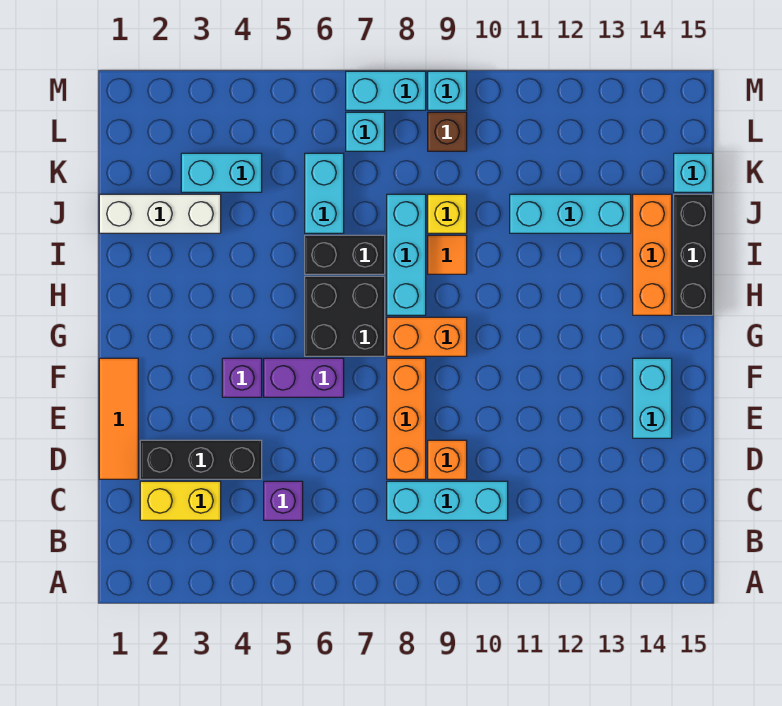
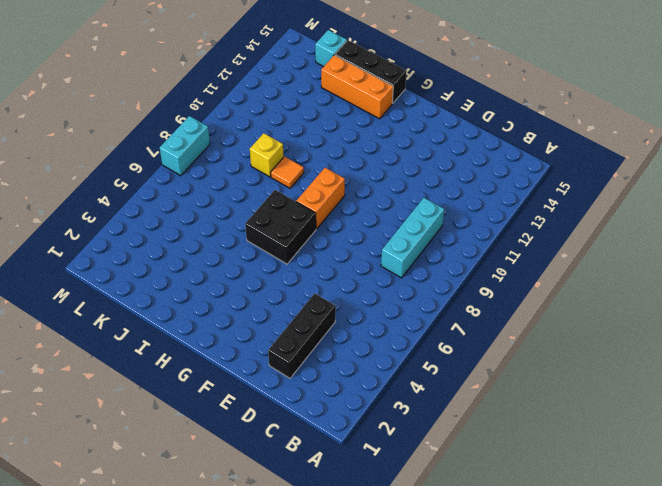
none -> yellow brick C2:C3 level 1
none -> purple brick C5 level 1
none -> orange tile D1:F1 level 1

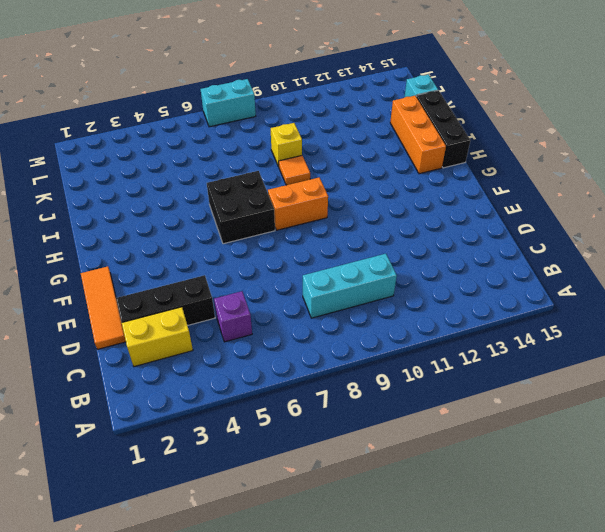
none -> orange brick D8:F8 level 1
none -> orange brick D9 level 1
none -> cyan brick E14:F14 level 1

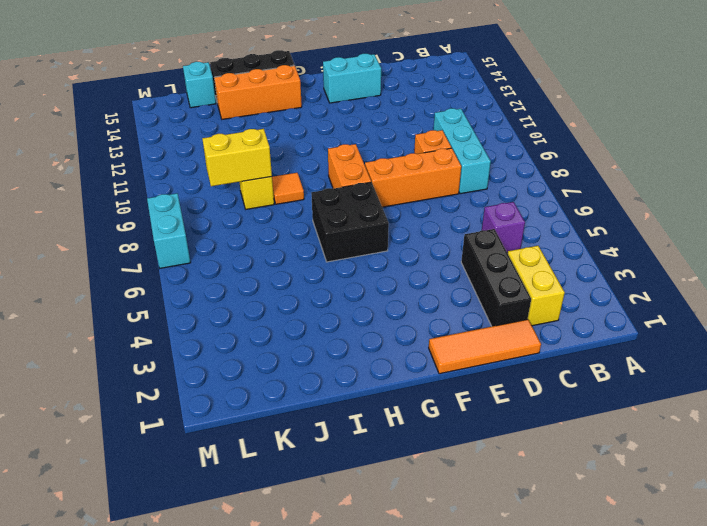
yellow brick J9:K9 level 2 -> none
none -> purple brick F4 level 1
none -> purple brick F5:F6 level 1
none -> cyan brick H8:J8 level 1

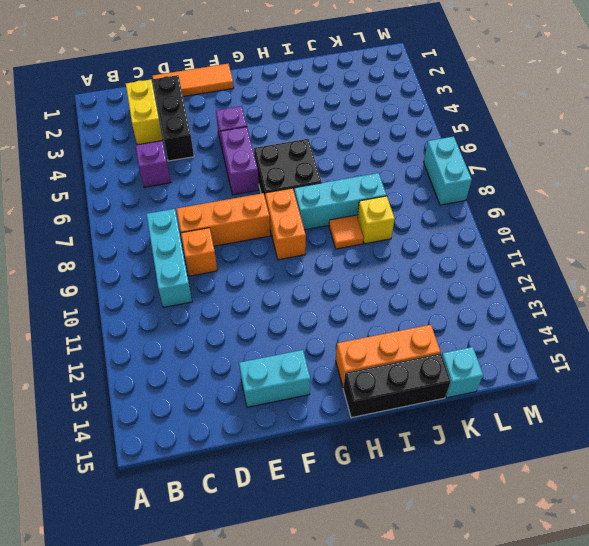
none -> black brick I6:I7 level 1
none -> white brick J1:J3 level 1
none -> cyan brick J6:K6 level 1

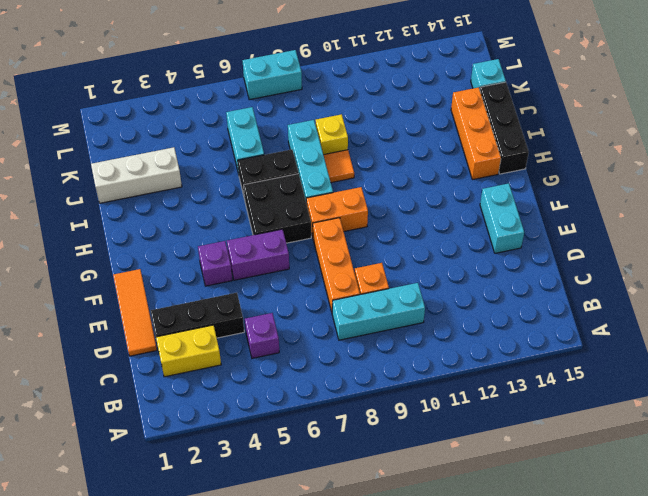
none -> cyan brick J11:J13 level 1
none -> cyan brick K3:K4 level 1
none -> cyan brick L7 level 1

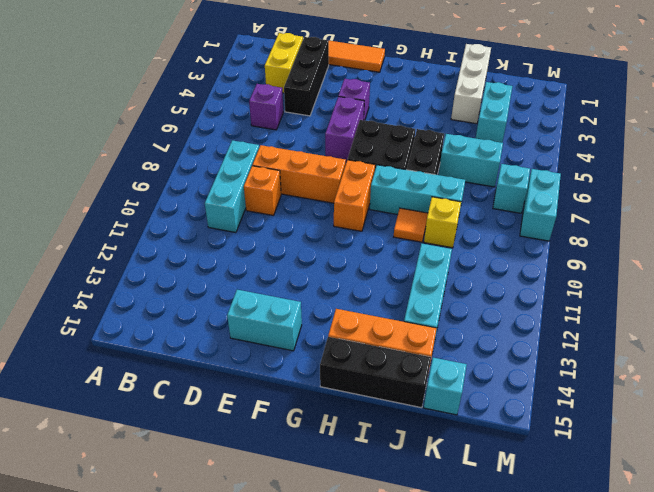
none -> brown brick L9 level 1
none -> cyan brick M9 level 1

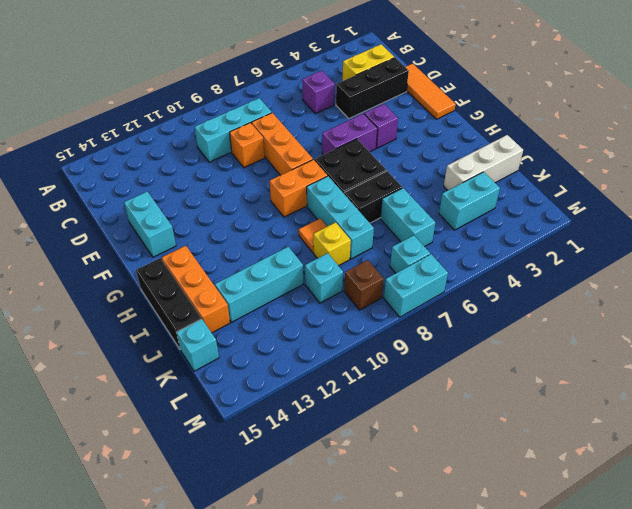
cyan brick K10 level 1 -> cyan brick M9 level 1

